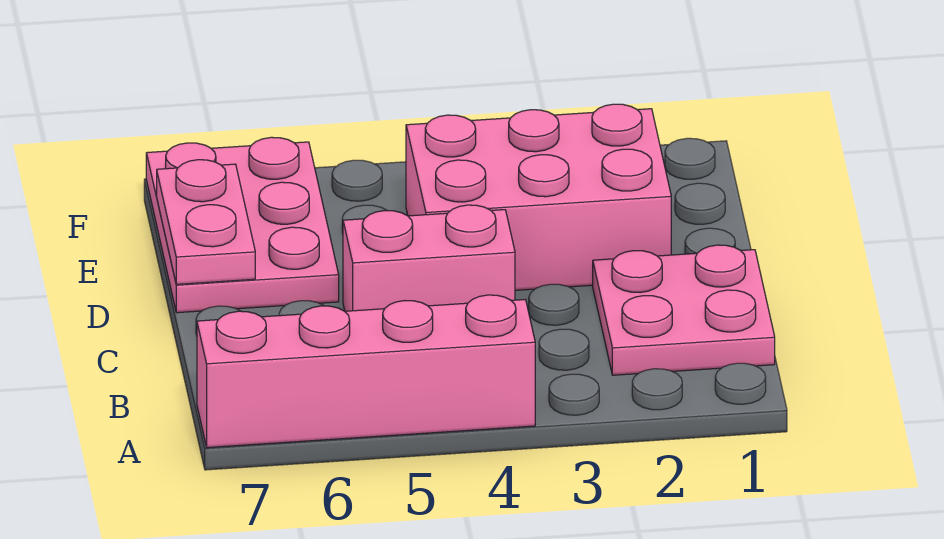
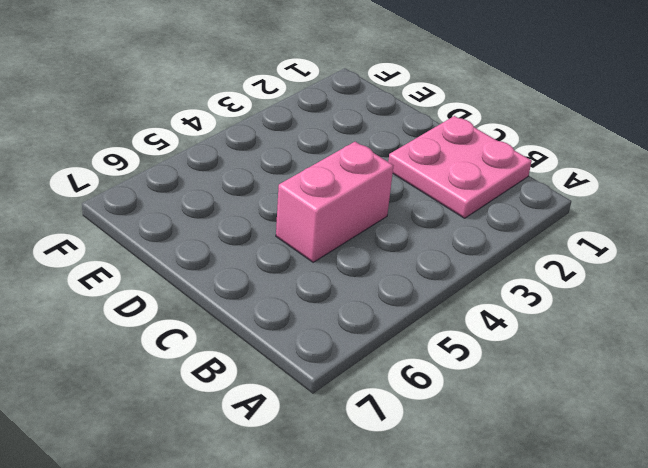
none -> pink brick A4:A7 level 1
none -> pink brick D2:E4 level 1

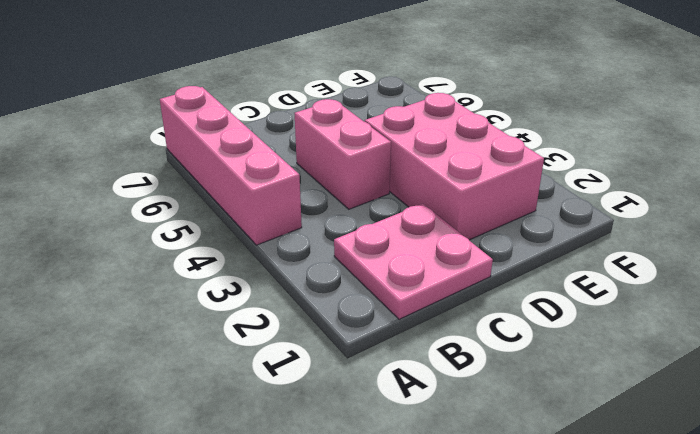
none -> pink plate D6:F7 level 1
none -> pink plate D7:E7 level 2

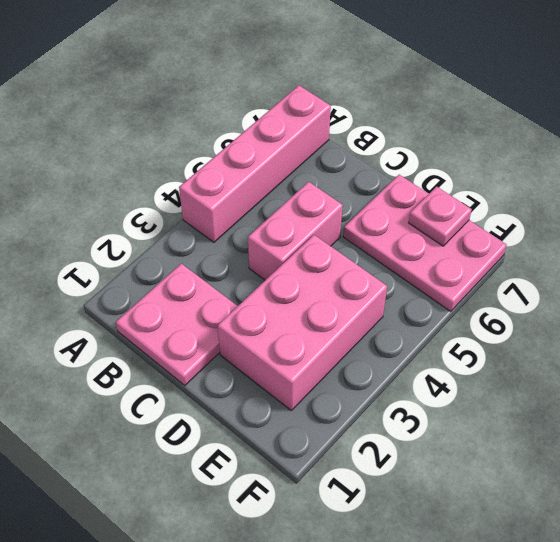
pink plate E7 level 2 -> pink plate D7:E7 level 2

